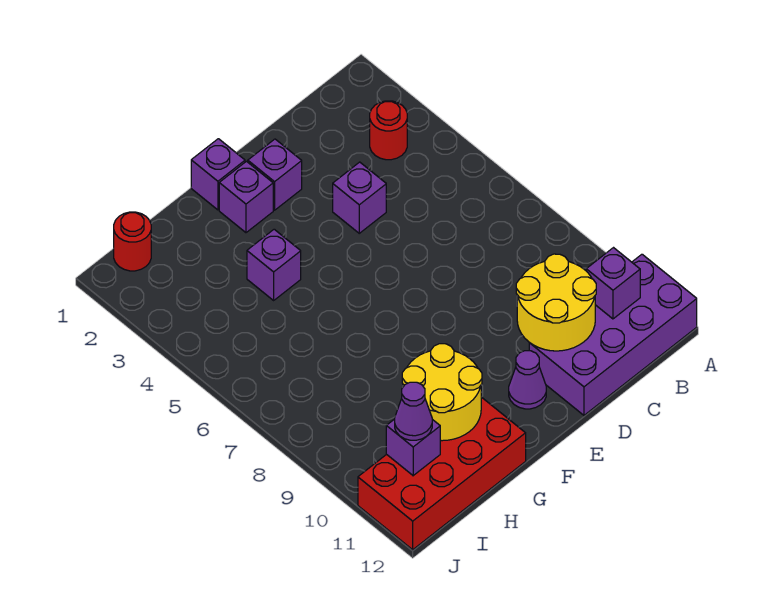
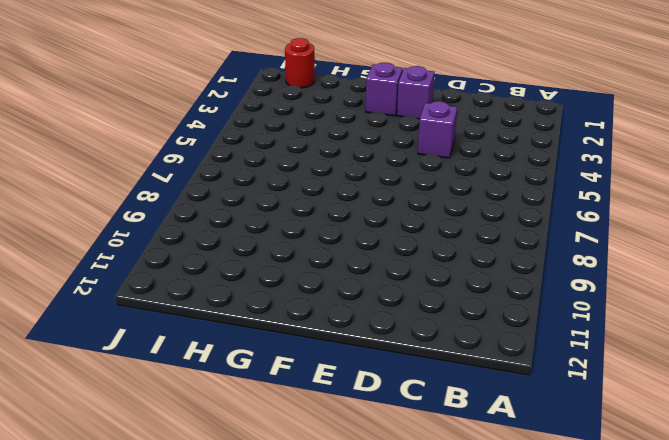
none -> purple brick A11:D12 level 1
none -> red round brick B3 level 1
none -> purple cone E11 level 1

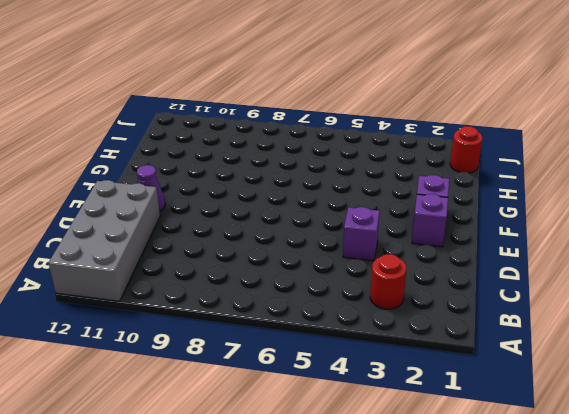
grey brick A11:D12 level 1 -> purple brick A11:D12 level 1
none -> purple brick F1 level 1
none -> purple brick G4 level 1
none -> red brick G11:J12 level 1

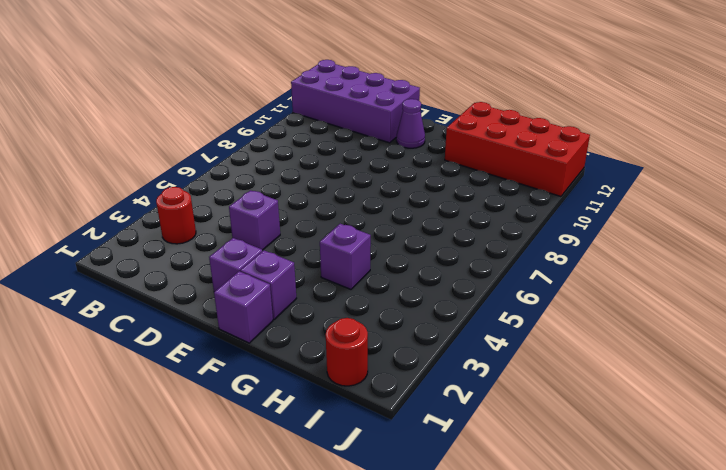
none -> purple brick B11 level 2
none -> yellow round brick C10:D11 level 2
none -> yellow round brick G10:H11 level 2

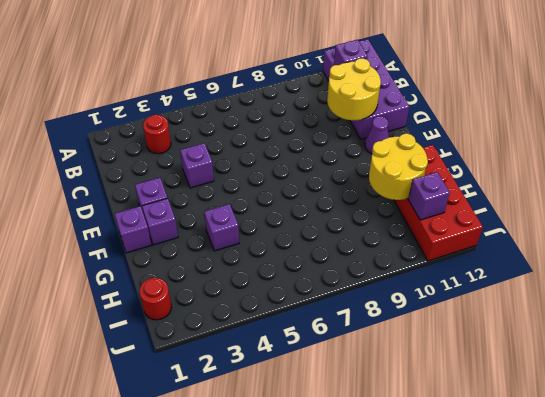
none -> purple cone I11 level 3

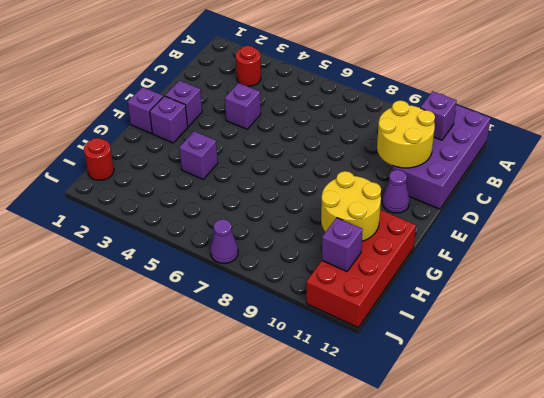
purple cone J7 level 1 -> purple cone I11 level 3

